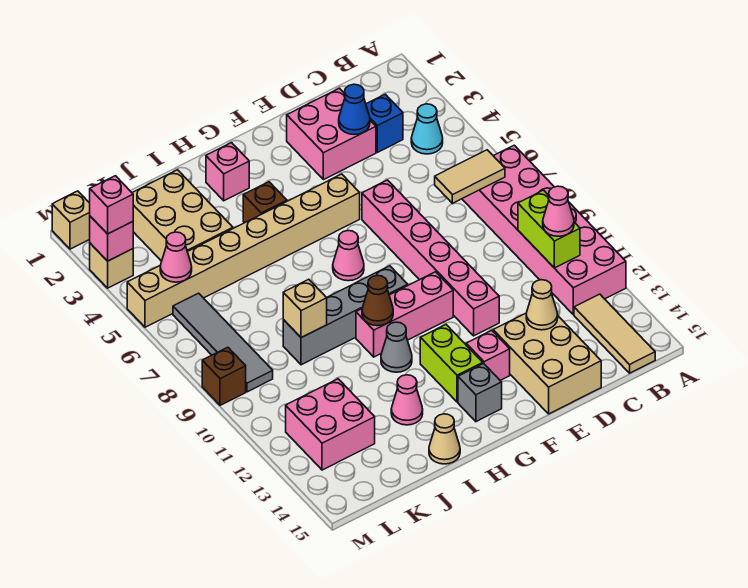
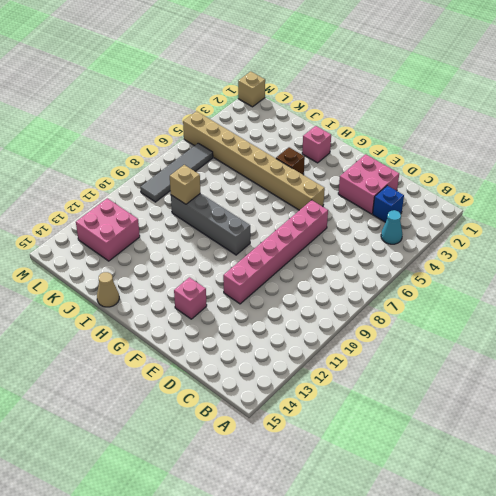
none -> pink brick A7:B12 level 1
none -> tan tile B13:B15 level 1
none -> tan brick D13:E15 level 1
none -> pink brick F10:H10 level 1

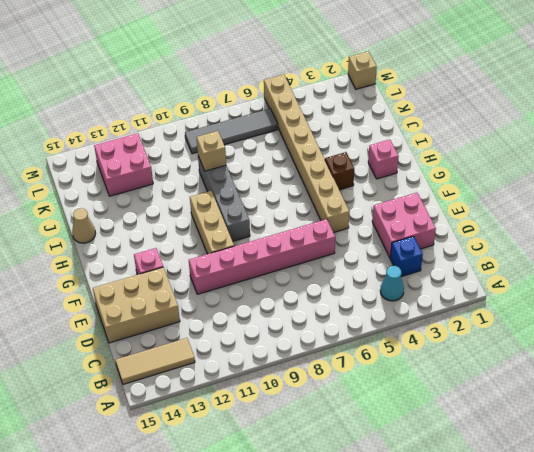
tan brick F10:H10 level 1 -> pink brick F10:H10 level 1
none -> pink brick A7:B12 level 1
none -> pink cone G7 level 1
none -> lime brick G12:G13 level 1
none -> grey brick G14 level 1

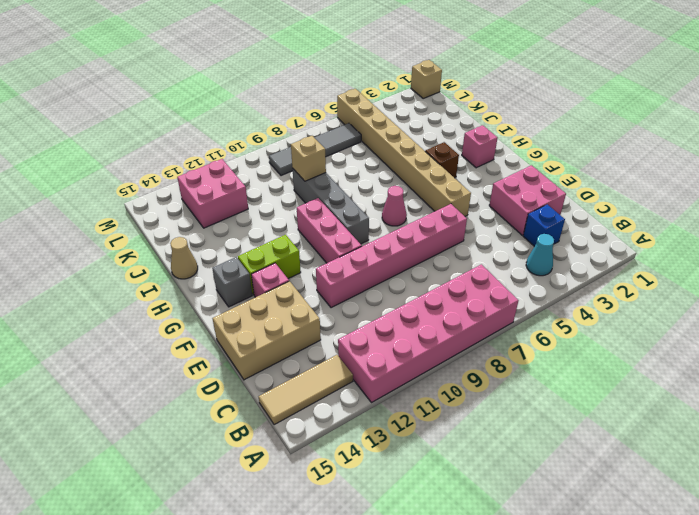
none -> grey cone H11 level 1
none -> pink cone I13 level 1
none -> tan brick J2:K4 level 1
none -> tan brick M3 level 1

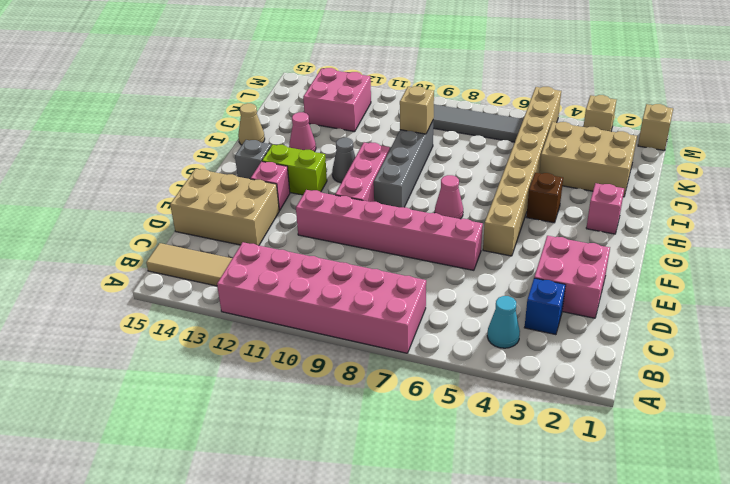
none -> brown brick M9 level 1
none -> tan tile B7:C7 level 2
none -> lime brick B10:B11 level 2
none -> blue cone D3 level 2

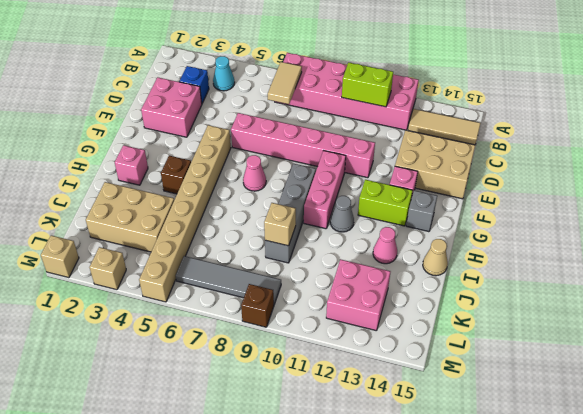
none -> blue cone D3 level 2
none -> tan cone D13 level 2
none -> brown cone H10 level 2
none -> pink cone L5 level 2

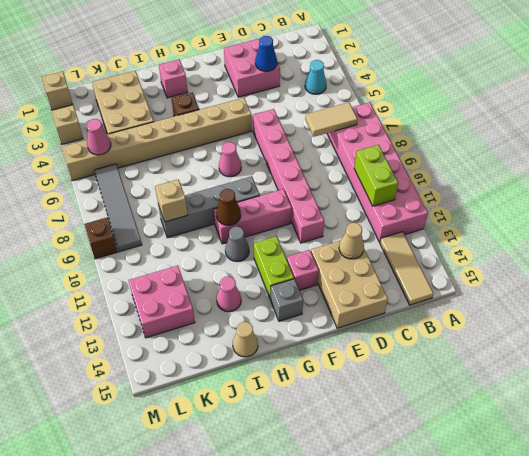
none -> blue brick C3 level 1
none -> pink brick M3 level 2
none -> pink cone B11 level 3
none -> pink brick M3 level 3

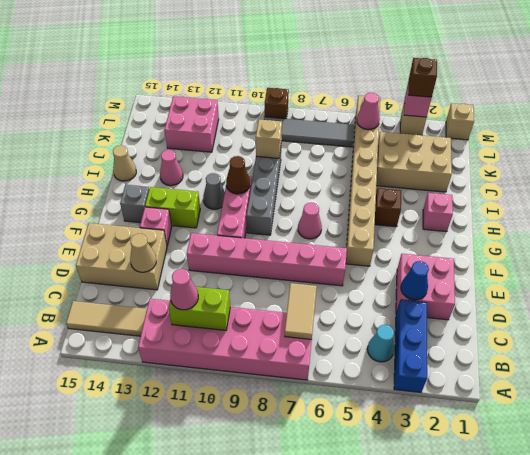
blue brick A3:C3 level 1 -> blue brick C3 level 1
brown brick M3 level 3 -> pink brick M3 level 3

